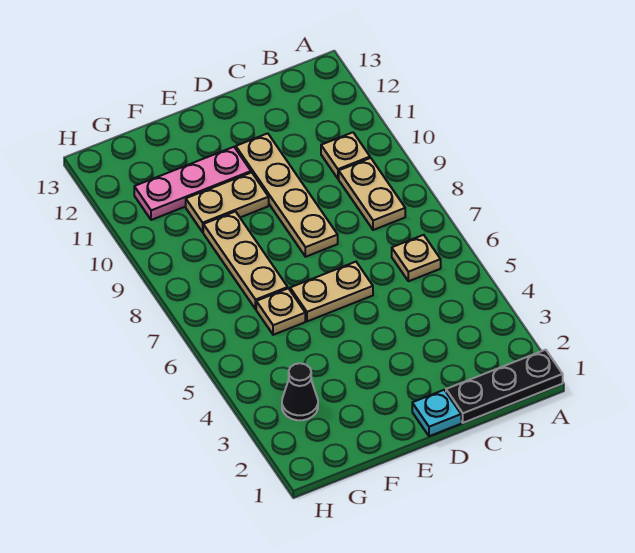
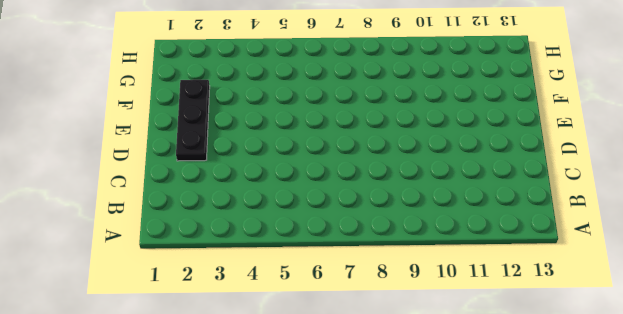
black plate D2:F2 level 1 -> black plate A1:C1 level 1
none -> tan plate B6 level 1
none -> tan plate B8:B9 level 1
none -> tan plate B10 level 1

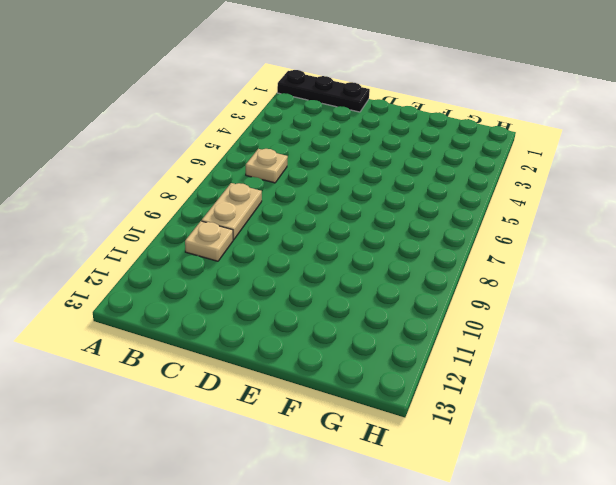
none -> cyan plate D1 level 1
none -> tan plate D6:E6 level 1
none -> tan plate D8:D11 level 1

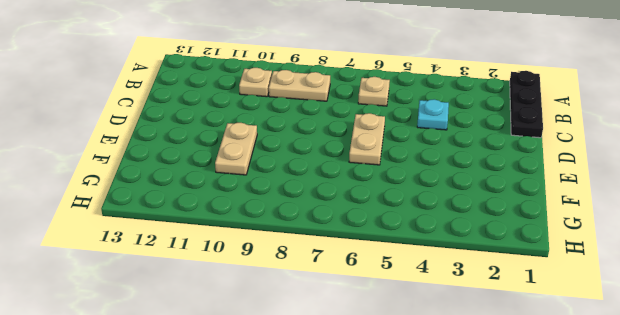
cyan plate C4 level 1 -> cyan plate D1 level 1
none -> tan plate D8:D11 level 1
none -> pink plate E11:G11 level 1
none -> tan plate F6 level 1

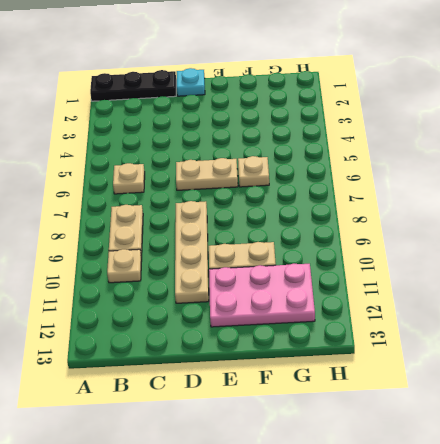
pink plate E11:G12 level 1 -> pink plate E11:G11 level 1
none -> tan plate F7:F9 level 1
none -> black cone G3 level 1

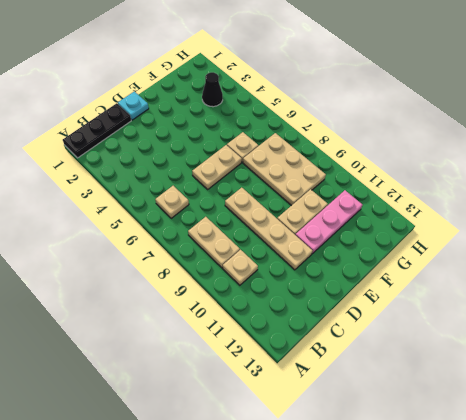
tan plate F7:G9 level 1 -> tan plate F7:F9 level 1

